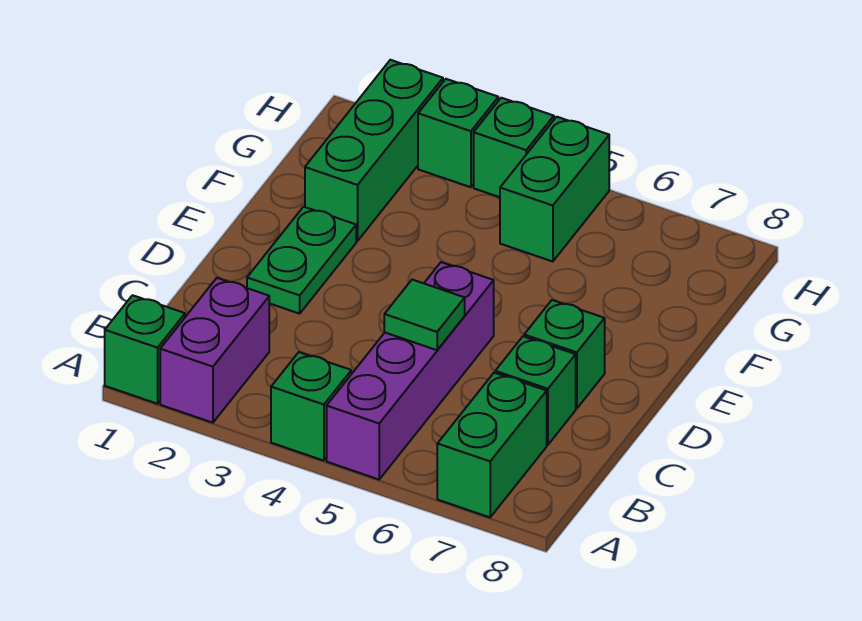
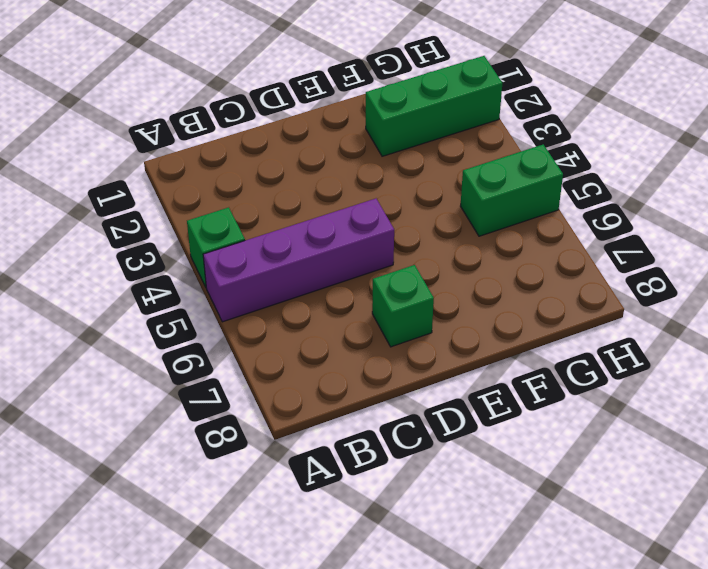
none -> green brick A1 level 1
none -> purple brick A2:B2 level 1
none -> green brick A7:B7 level 1

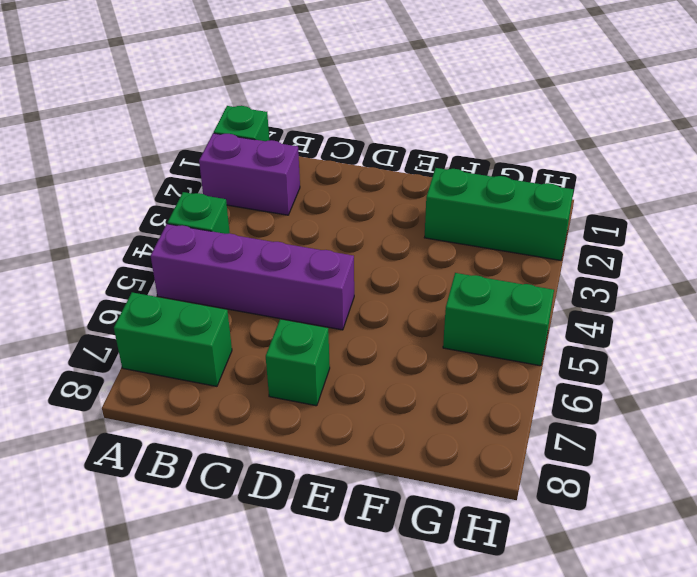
none -> green brick C7 level 1
none -> green plate D2:E2 level 1
none -> green brick H3 level 1

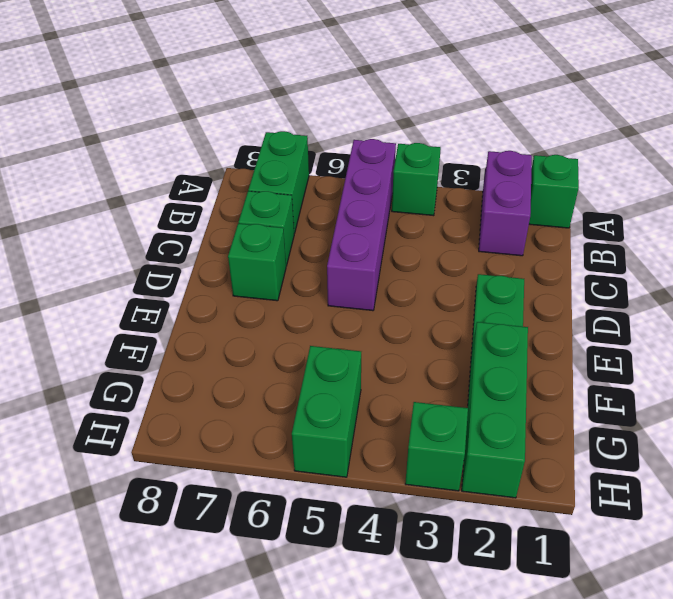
none -> green brick H4 level 1
none -> green tile C5 level 2

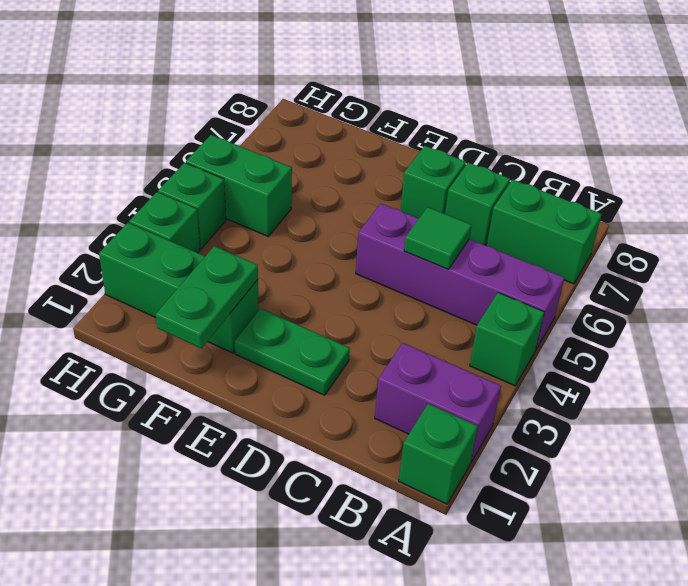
green plate F1:F2 level 2 -> none

